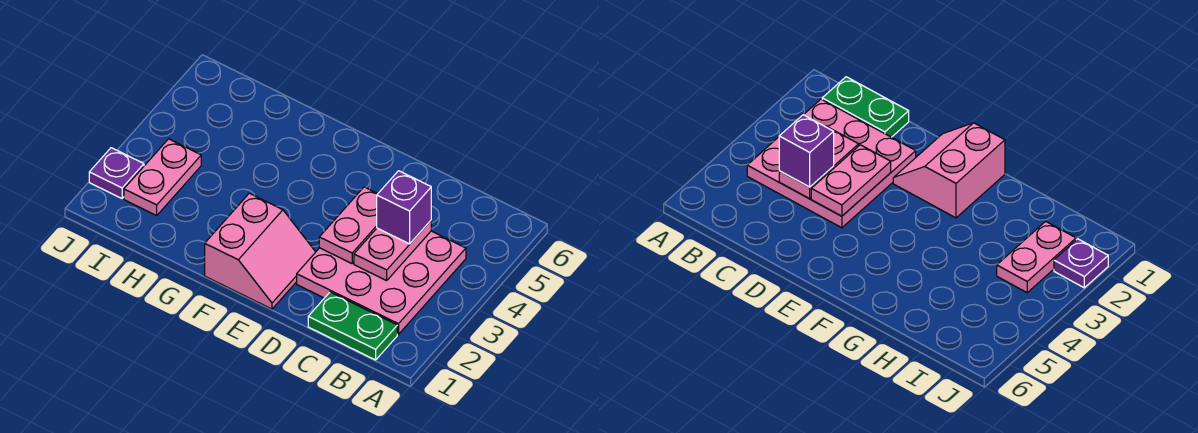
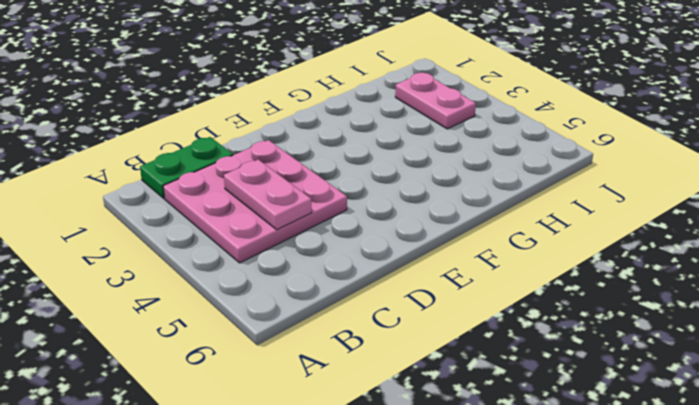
none -> pink slope E1:F2 level 1 top F
none -> purple plate J2 level 1

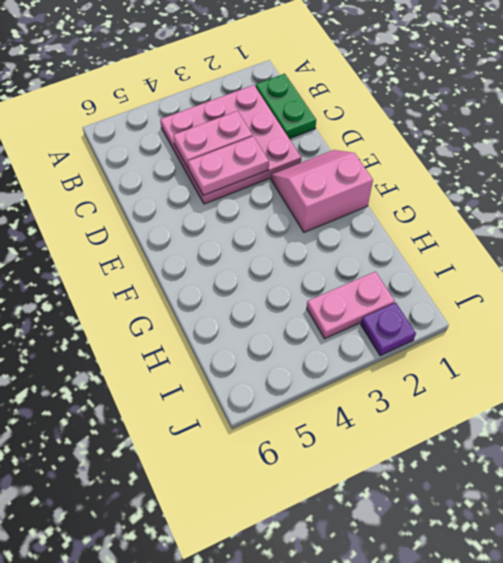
none -> purple brick C4 level 3

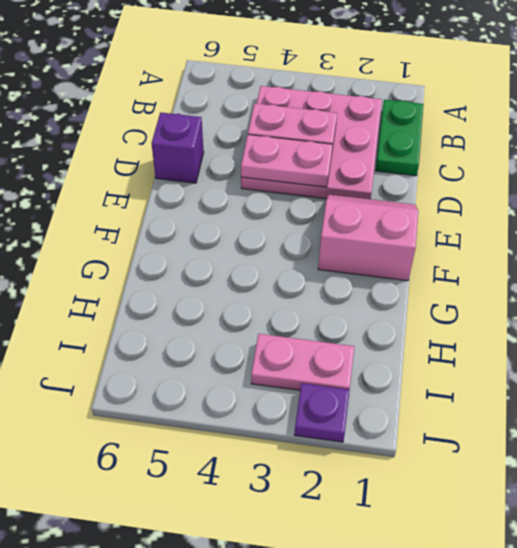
purple brick D6 level 1 -> purple brick C4 level 3

